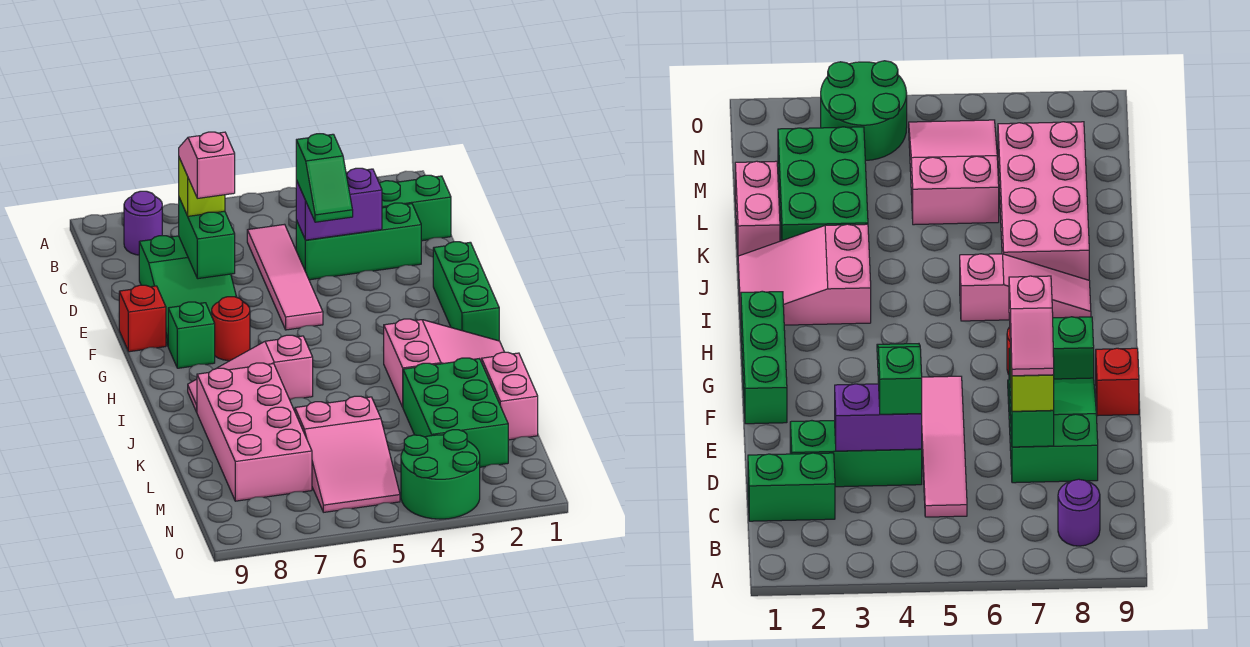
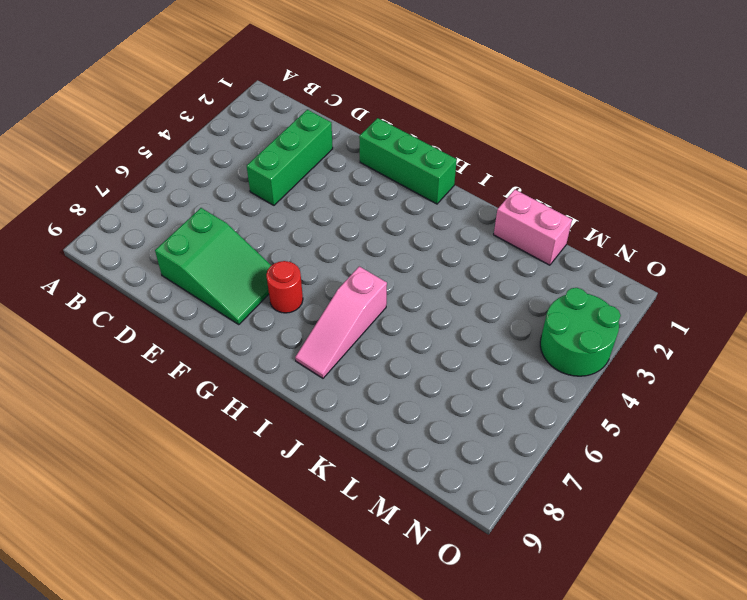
none -> purple round brick B8 level 1
none -> green brick C1:C2 level 1
none -> pink tile C5:F5 level 1

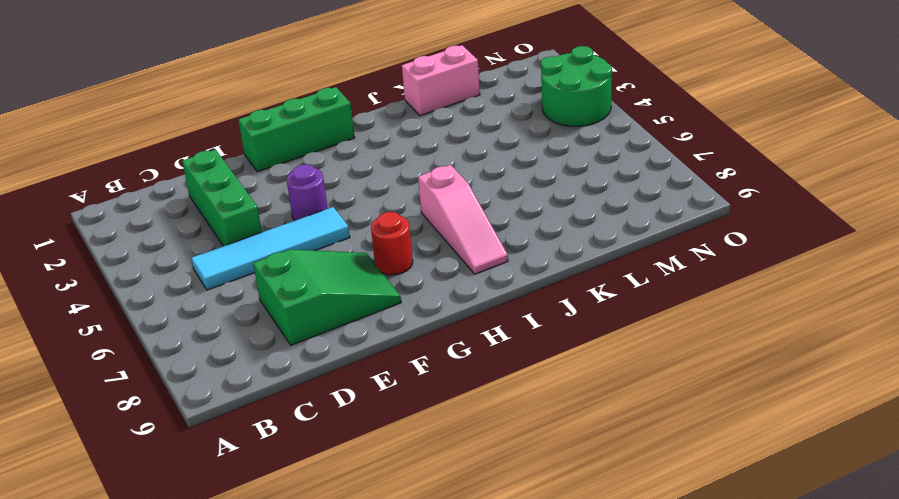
cyan tile C5:F5 level 1 -> pink tile C5:F5 level 1
purple round brick F4 level 1 -> purple round brick B8 level 1
none -> green brick C1:C2 level 1
none -> red brick F9 level 1
none -> green brick G8 level 1

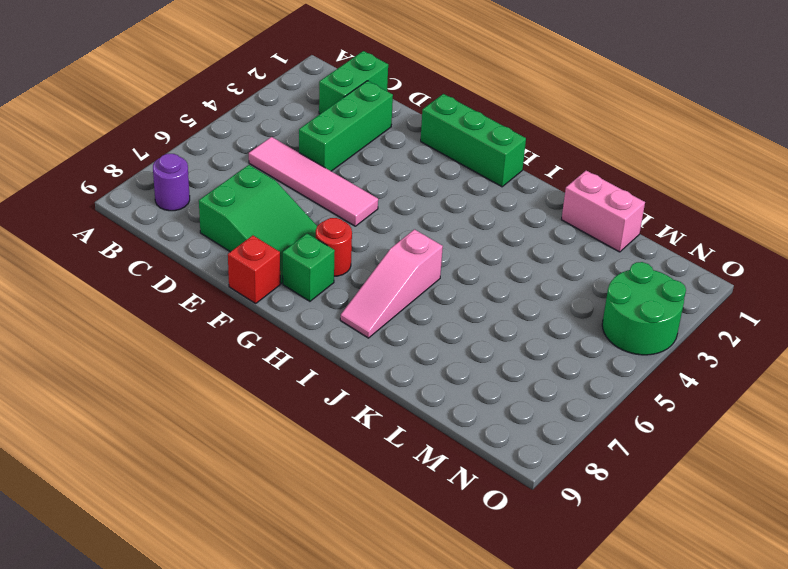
none -> pink slope I1:J3 level 1 top 3
none -> pink brick J7:M8 level 1
none -> green brick K2:M3 level 1

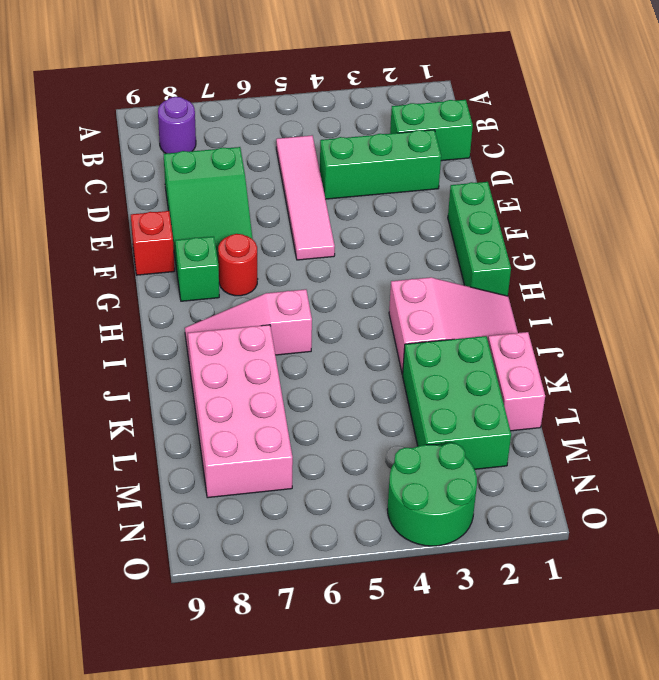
none -> pink slope L5:N6 level 1 top L
none -> purple brick D3:D4 level 2
none -> green brick D7:E7 level 2

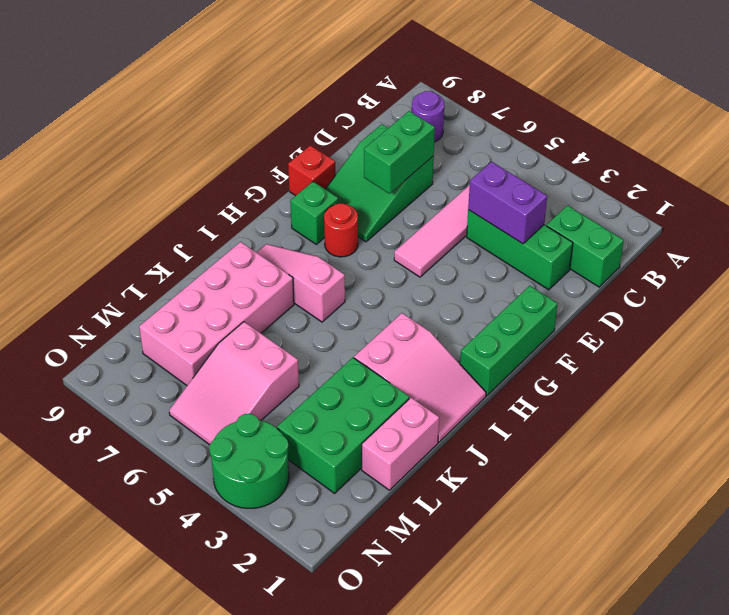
none -> green slope D4:E4 level 3 top D
none -> lime brick D7 level 3
none -> pink slope D7:E7 level 4 top E

